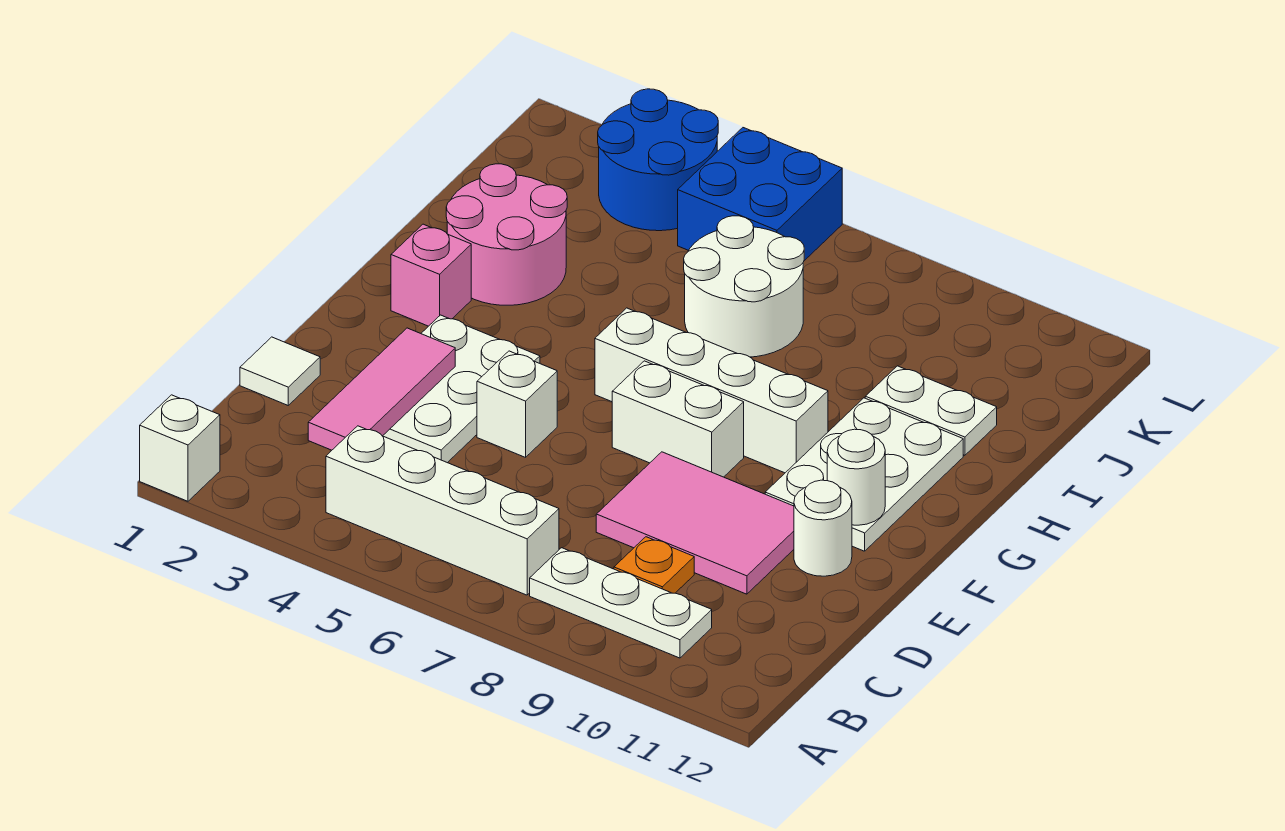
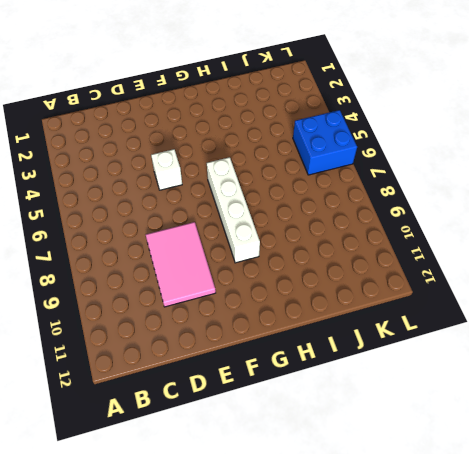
none -> white brick A1 level 1
none -> white brick B4:B7 level 1
none -> white plate B8:B10 level 1

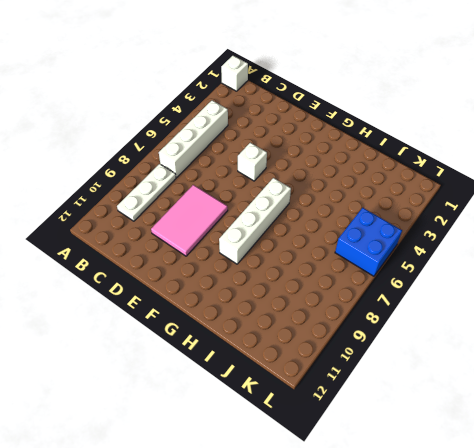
none -> orange plate C9 level 1
none -> white tile D1 level 1
none -> white plate D3:F4 level 1

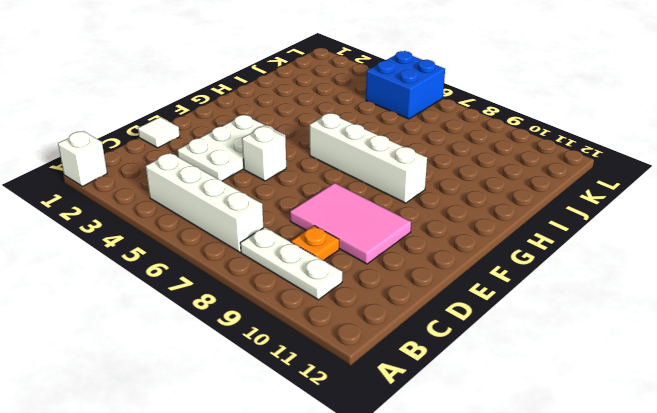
none -> white round brick E11 level 1
none -> white brick F7:F8 level 1
none -> white plate F10:H11 level 1

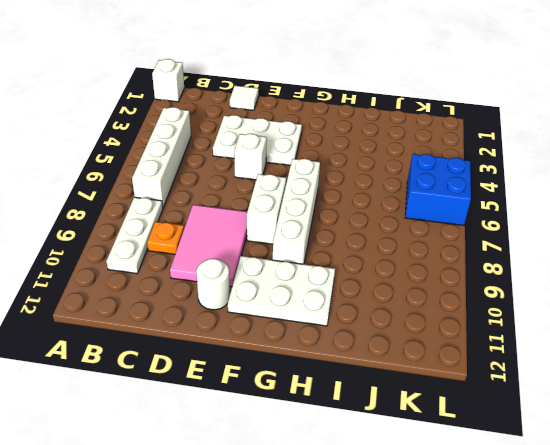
none -> pink brick G2 level 1
none -> pink round brick H2:I3 level 1
none -> white round brick I6:J7 level 1

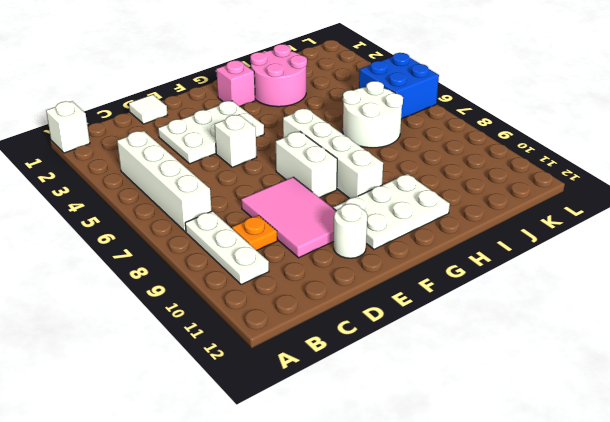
none -> white plate I10:I11 level 1
none -> blue round brick K3:L4 level 1
none -> pink tile C3:E3 level 2

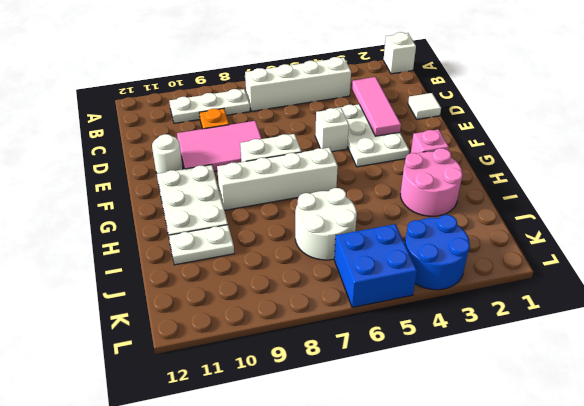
none -> white round brick F11 level 2

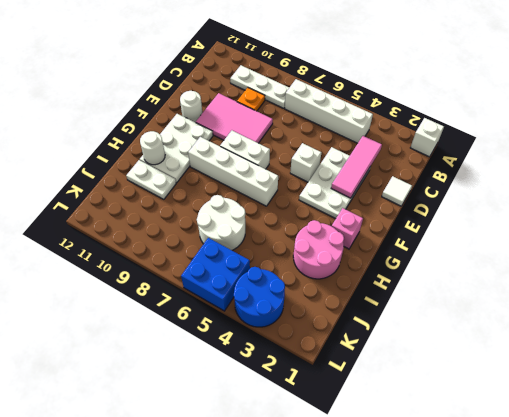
white round brick H11 level 2 -> white round brick F11 level 2

